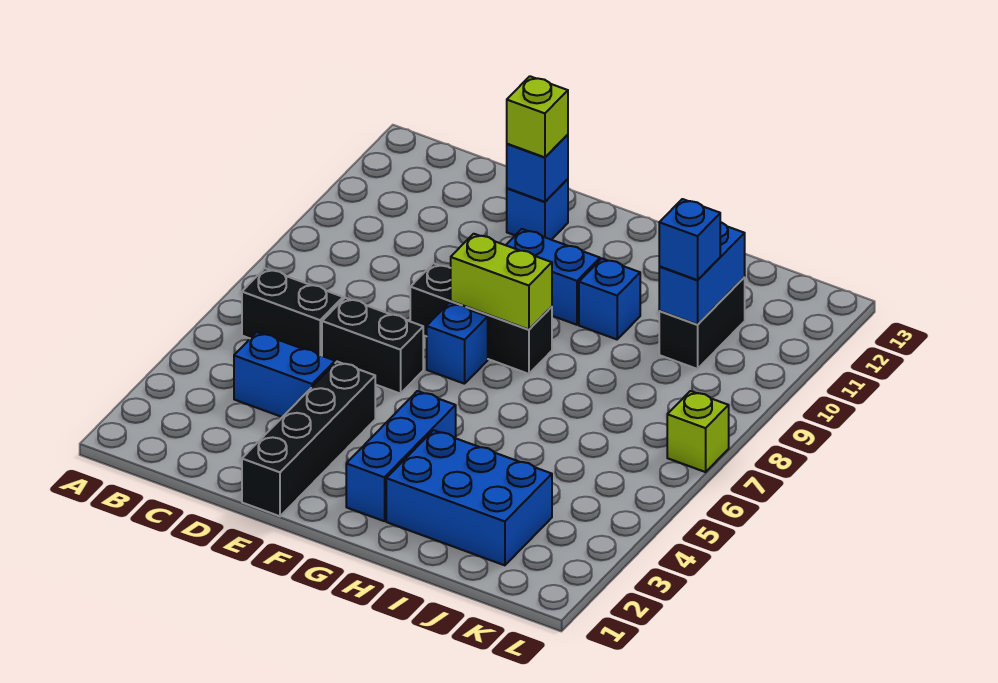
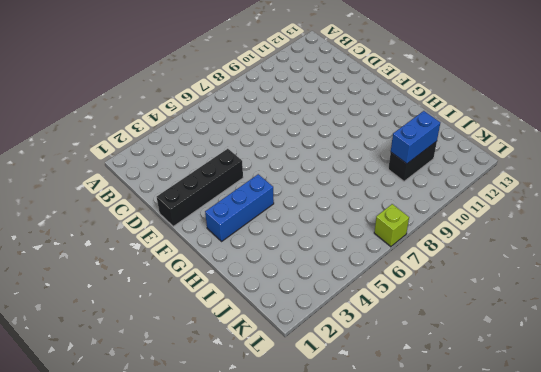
none -> black brick B6:C6 level 1
none -> blue brick C4:D4 level 1
none -> black brick D6:E6 level 1

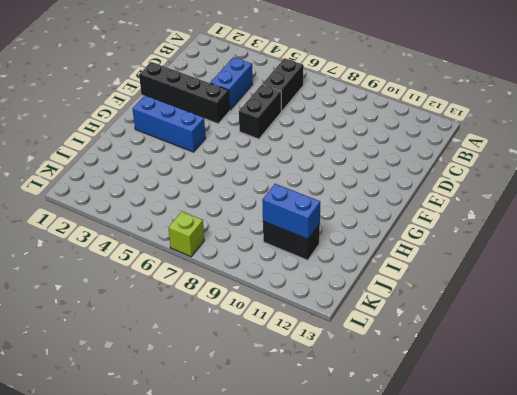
none -> black brick E8:G8 level 1
none -> blue brick E12 level 1
none -> blue brick F7 level 1

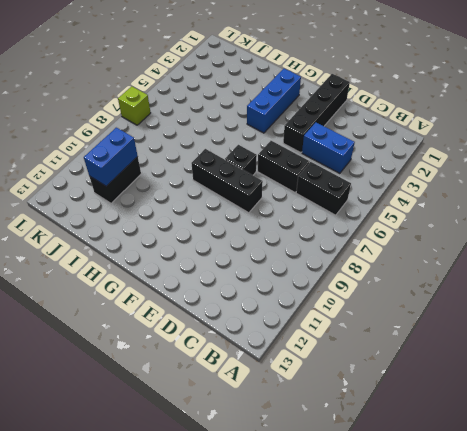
black brick F7 level 1 -> blue brick F7 level 1
none -> blue brick E12 level 1
none -> blue brick F10:G10 level 1
none -> blue brick H2:J3 level 1

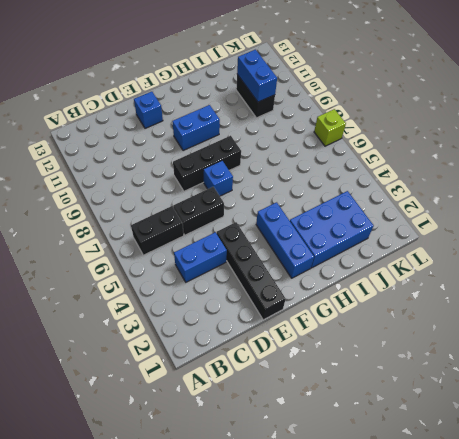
none -> blue brick H10 level 1
none -> blue brick E12 level 2
none -> lime brick F8:G8 level 2

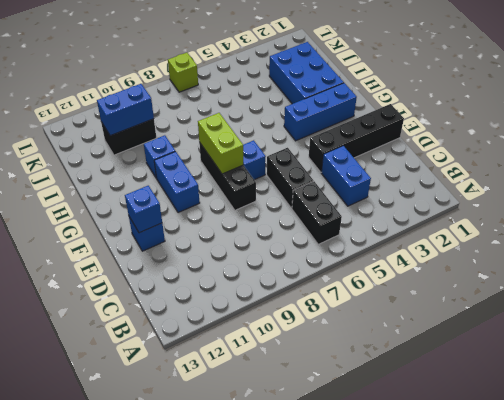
none -> lime brick E12 level 3
none -> blue brick J10 level 3

